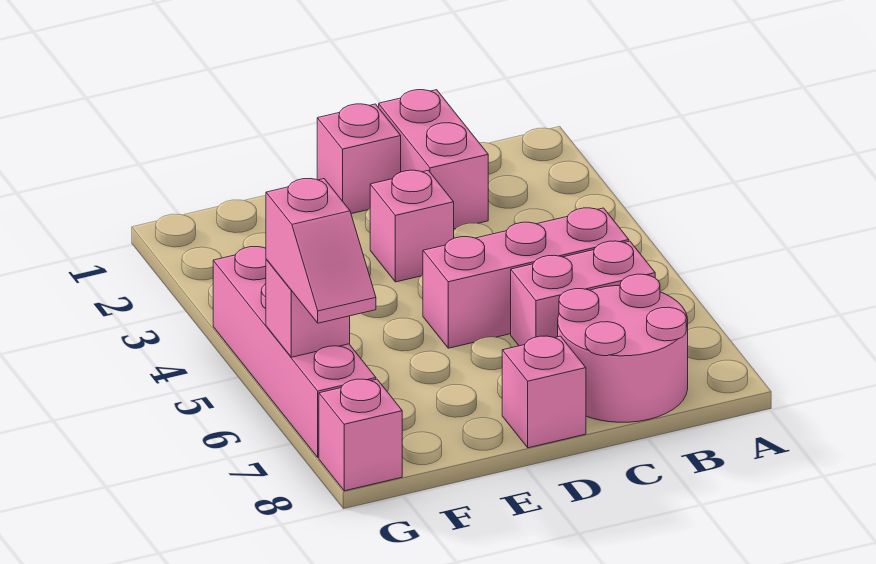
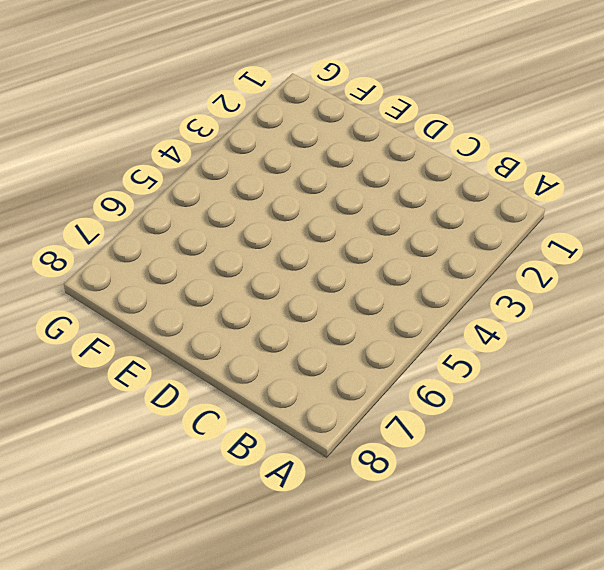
none -> pink brick B5:D5 level 1
none -> pink brick B6:C6 level 1

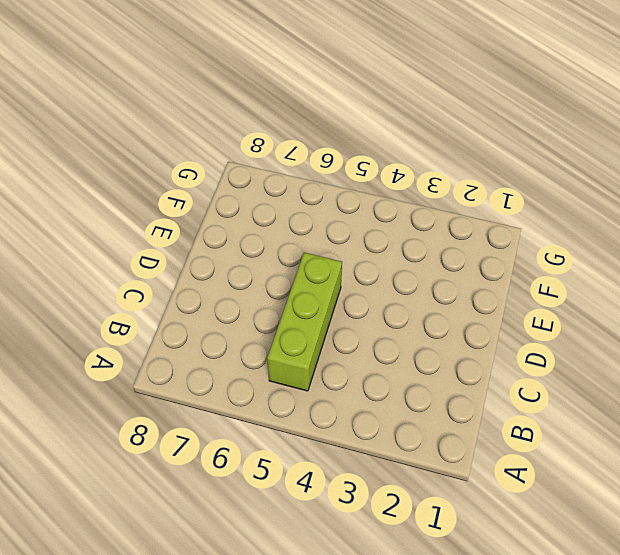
lime brick B5:D5 level 1 -> pink brick B5:D5 level 1
none -> pink brick B6:C6 level 1
none -> pink round brick B7:C8 level 1

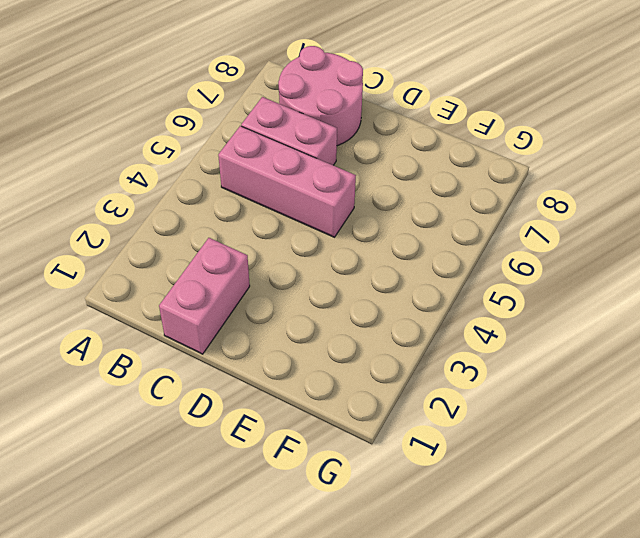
none -> pink brick D1 level 1
none -> pink brick D3 level 1

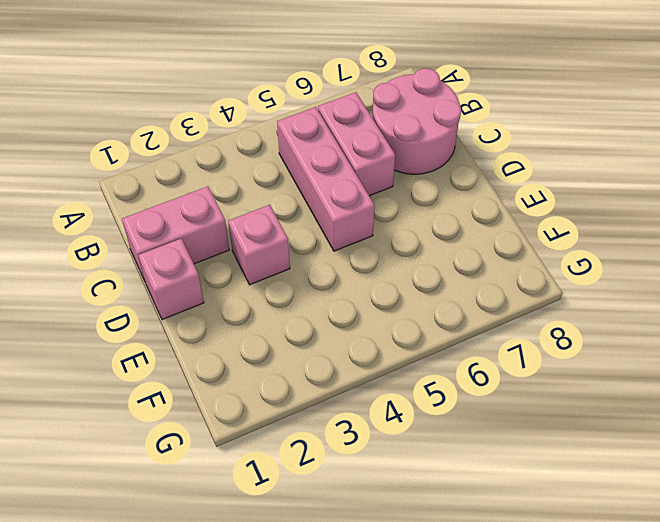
none -> pink brick D8 level 1
none -> pink brick G4:G7 level 1

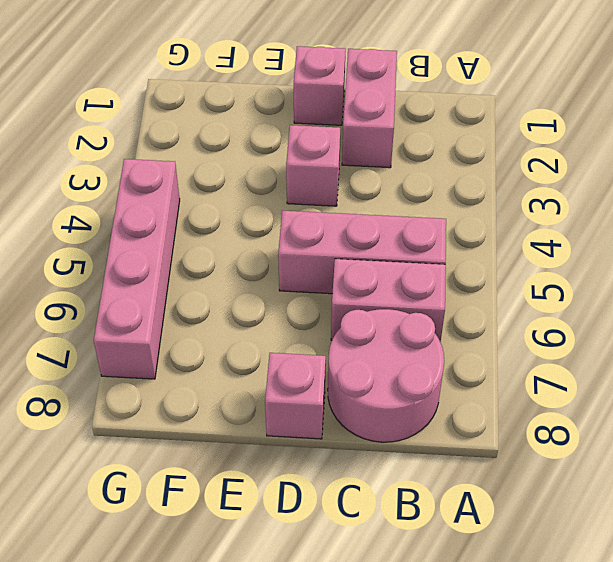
none -> pink brick G8 level 1
none -> pink brick G6 level 2

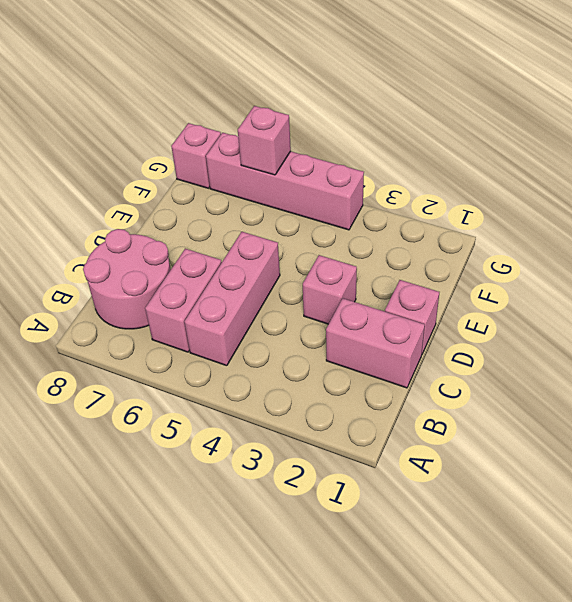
none -> pink brick D8 level 1
none -> pink slope G6:G7 level 3 top 6

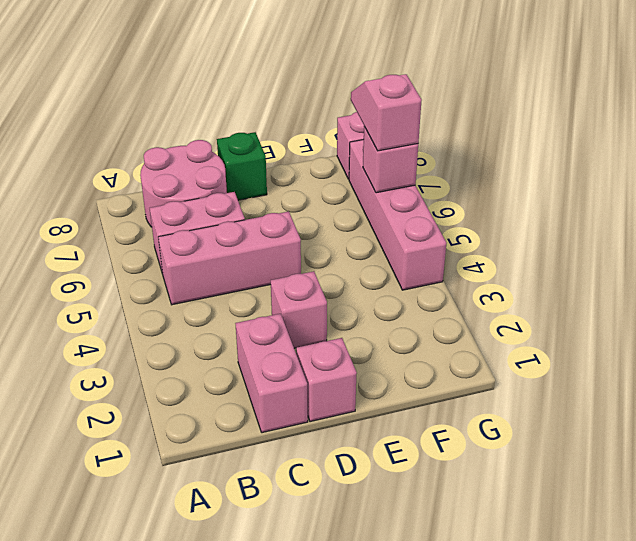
green brick D8 level 1 -> pink brick D8 level 1

